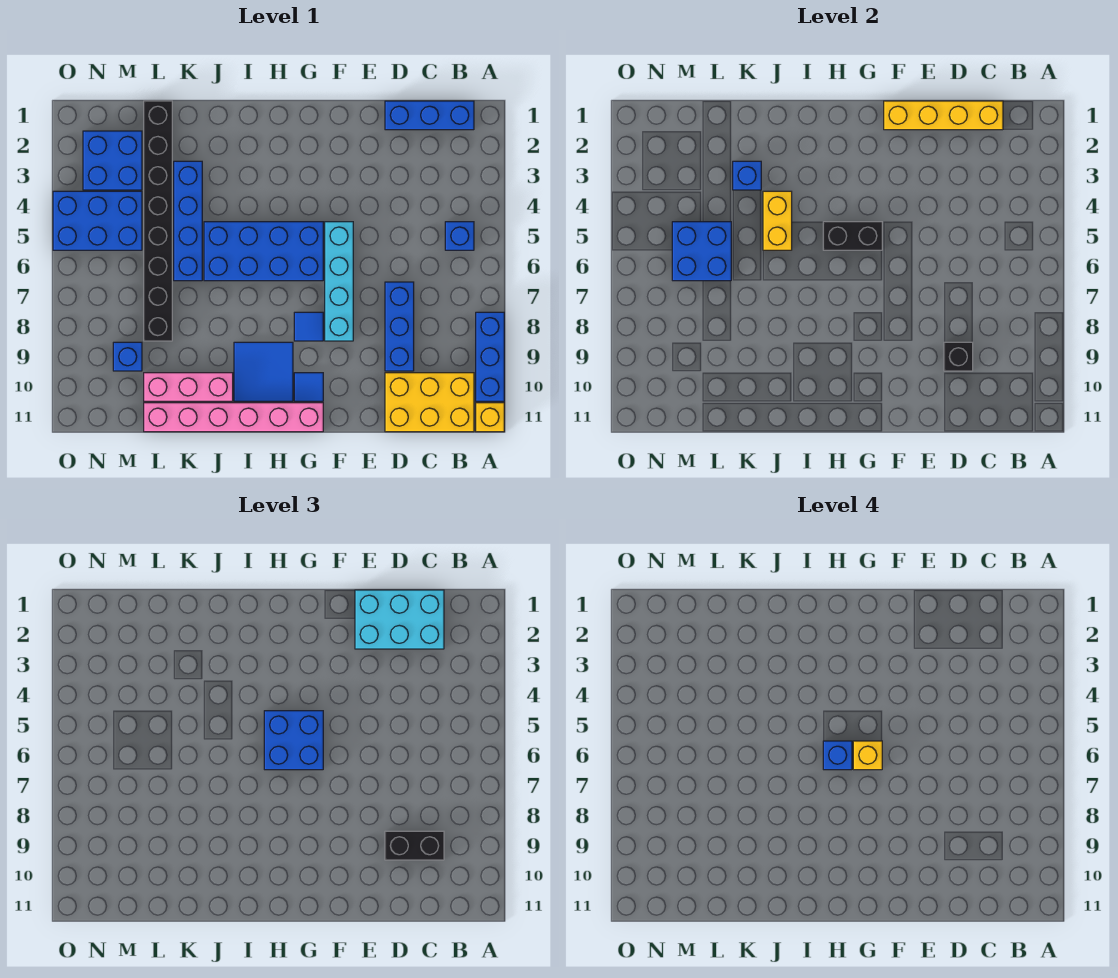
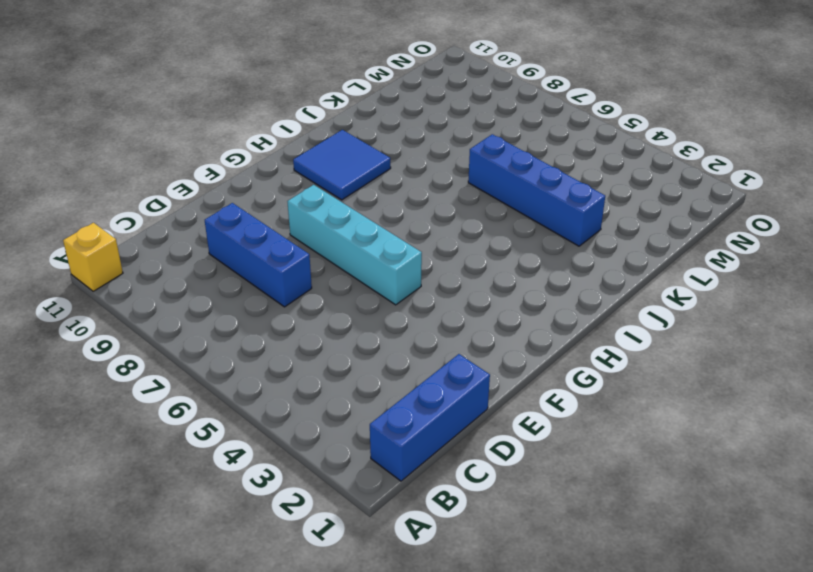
none -> blue brick A8:A10 level 1
none -> blue brick B5 level 1
none -> yellow brick B10:D11 level 1

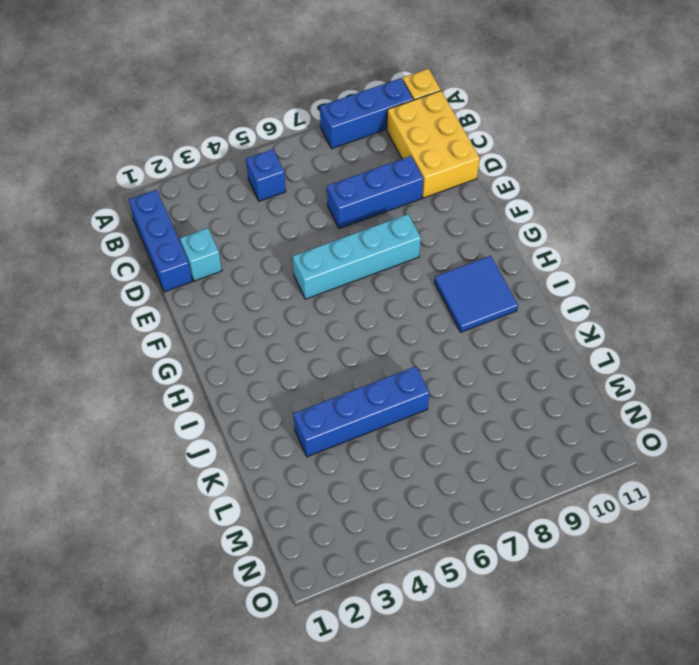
cyan brick D2 level 1 -> none
none -> blue brick G5:J6 level 1
none -> blue tile G8 level 1
none -> blue tile G10 level 1

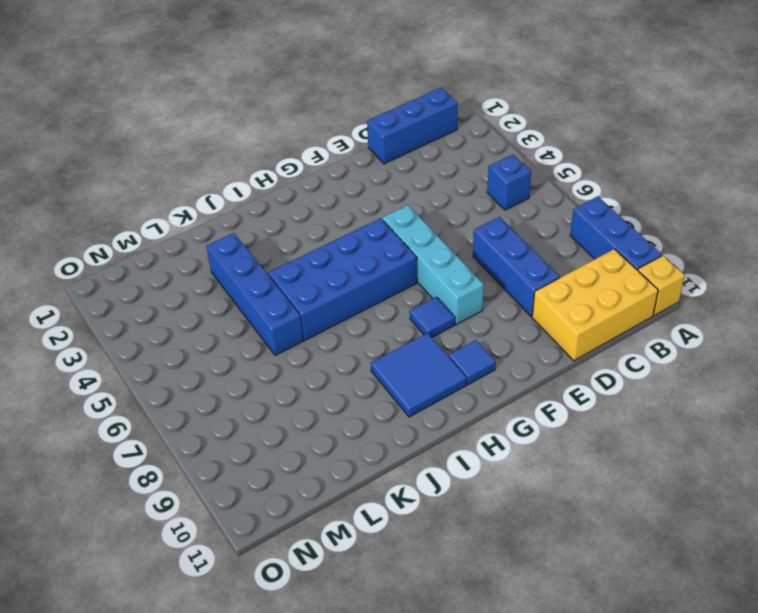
none -> pink brick G11:L11 level 1
none -> pink brick J10:L10 level 1
none -> black brick L1:L8 level 1

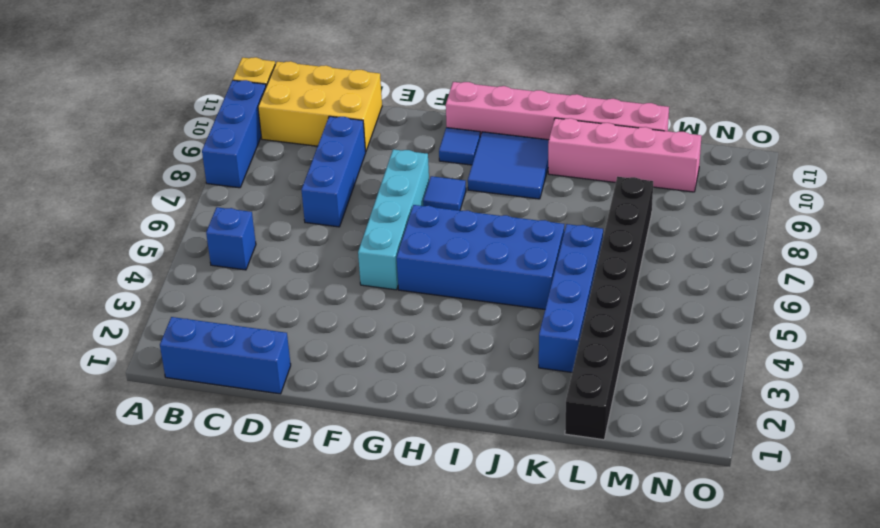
pink brick J10:M10 level 1 -> pink brick J10:L10 level 1
none -> blue brick M2:N3 level 1
none -> blue brick M4:O5 level 1
none -> blue brick M9 level 1

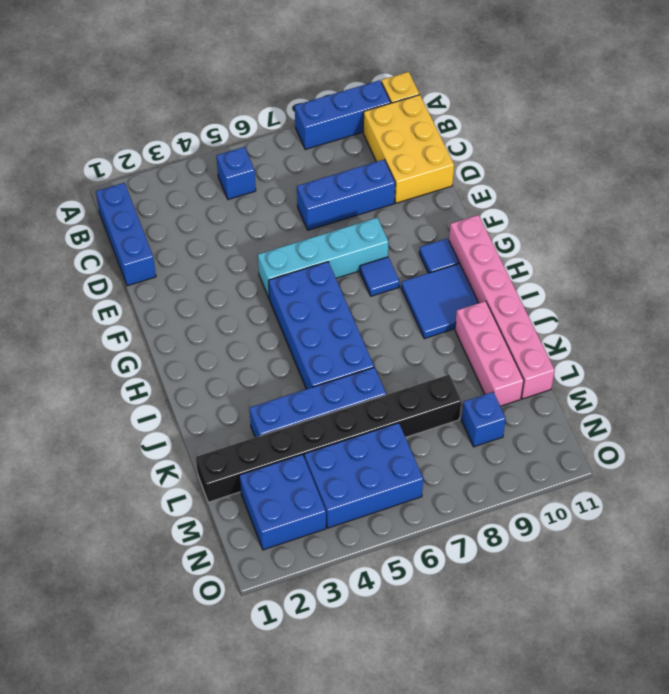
blue brick M4:N6 level 1 -> blue brick M4:O5 level 1
none -> yellow brick C1:F1 level 2
none -> black brick D9 level 2
none -> black brick G5:H5 level 2

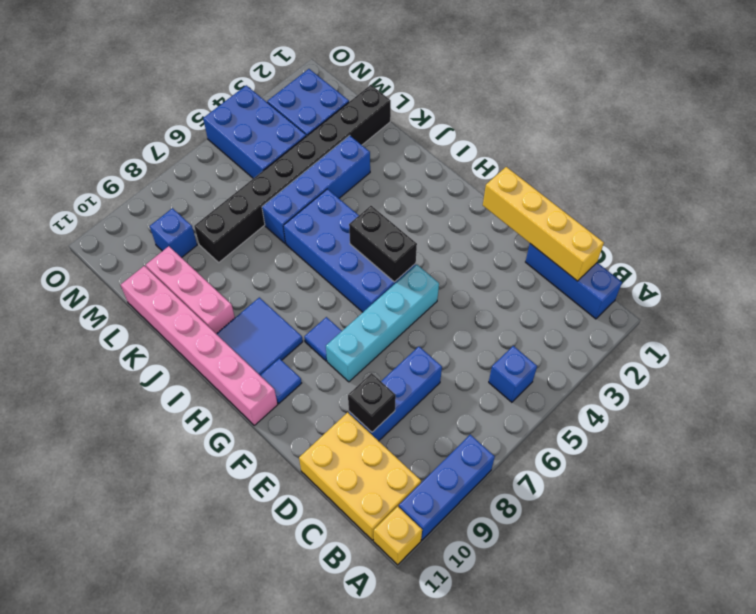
none -> yellow brick J4:J5 level 2
none -> blue brick K3 level 2
none -> blue brick L5:M6 level 2

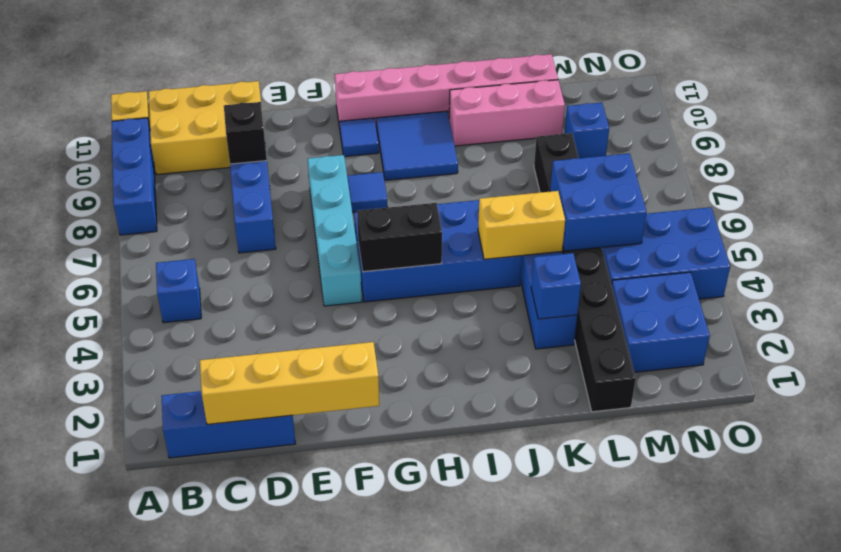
yellow brick J5:K5 level 2 -> yellow brick J4:J5 level 2
none -> cyan brick C1:E2 level 3
none -> black brick C9:D9 level 3
none -> blue brick G5:H6 level 3

